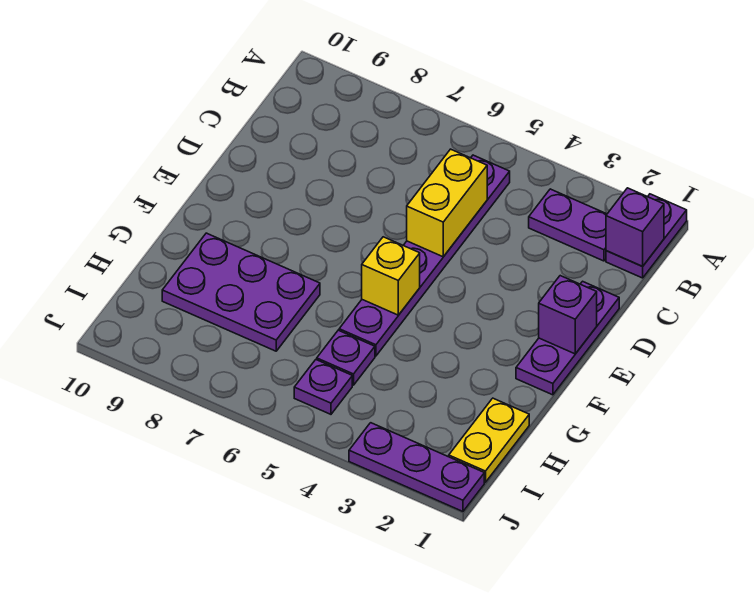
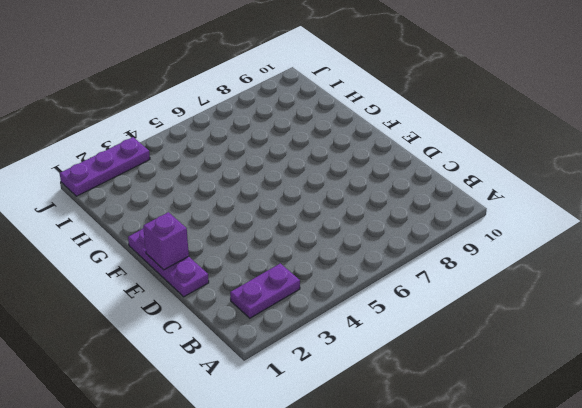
none -> purple plate A1:B1 level 1
none -> purple plate B5:G5 level 1
none -> purple plate G7:H9 level 1

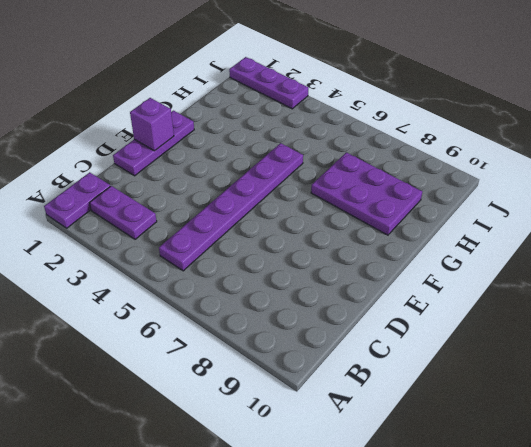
none -> yellow plate H1:I1 level 1
none -> purple plate H5 level 1
none -> purple plate I5 level 1

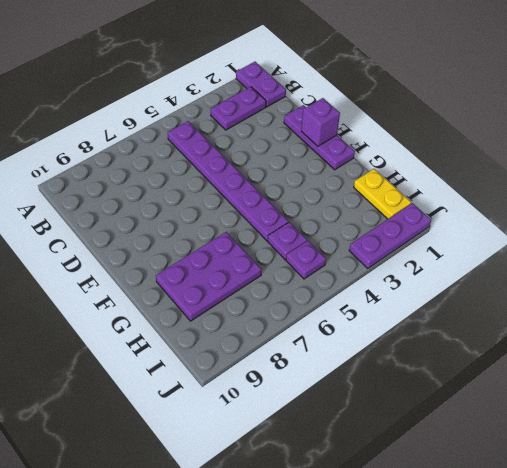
none -> purple brick B1 level 2
none -> yellow brick C5:D5 level 2
none -> yellow brick F5 level 2

